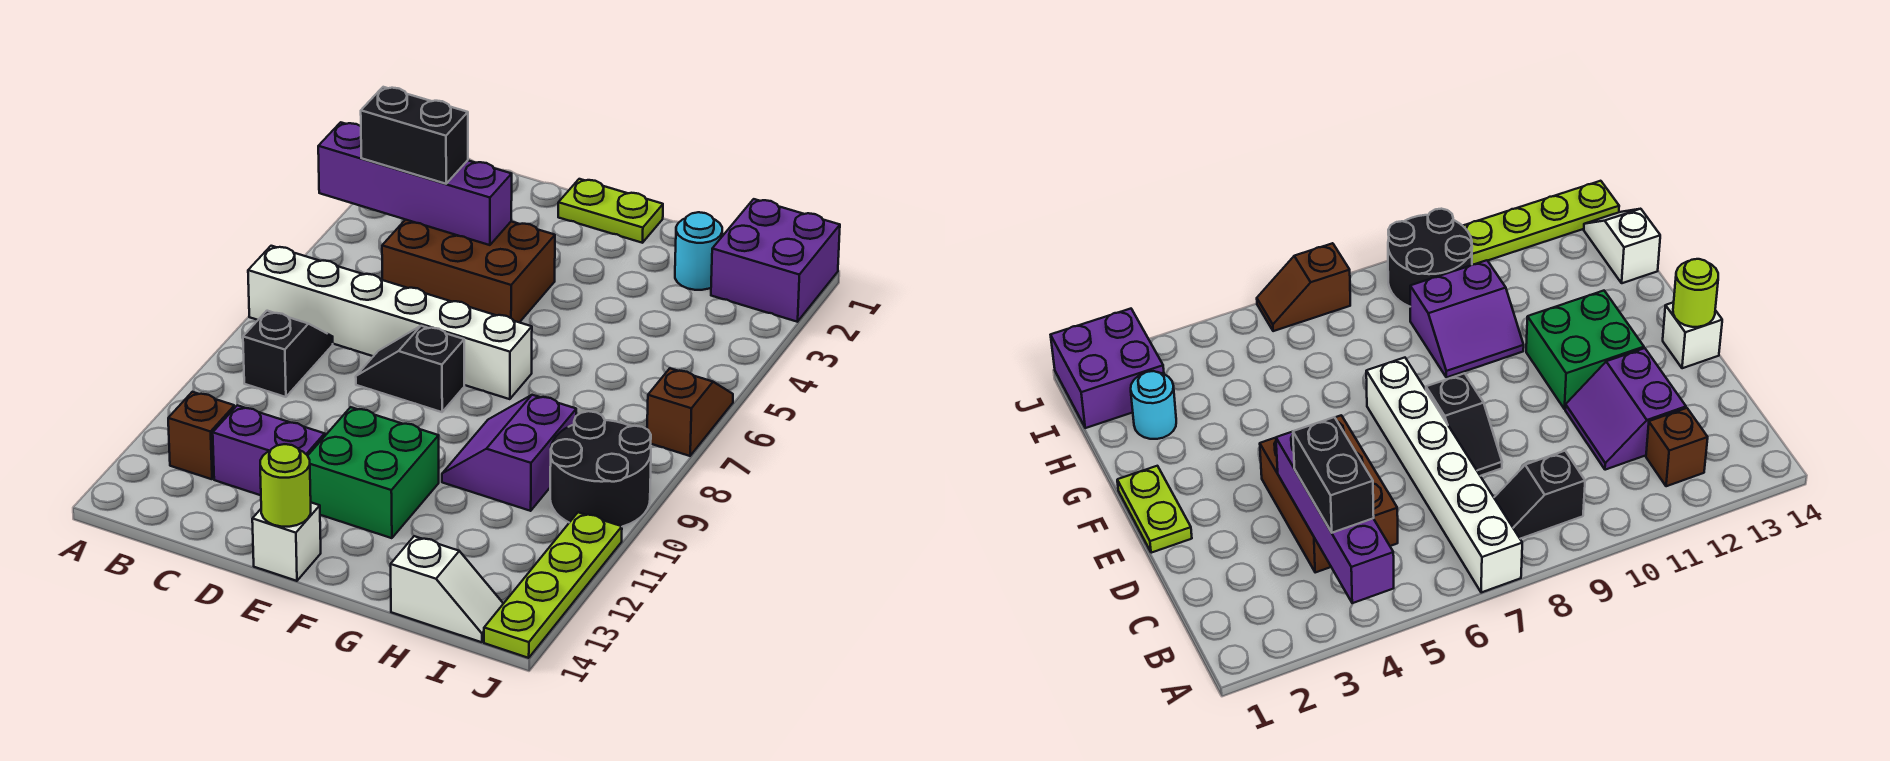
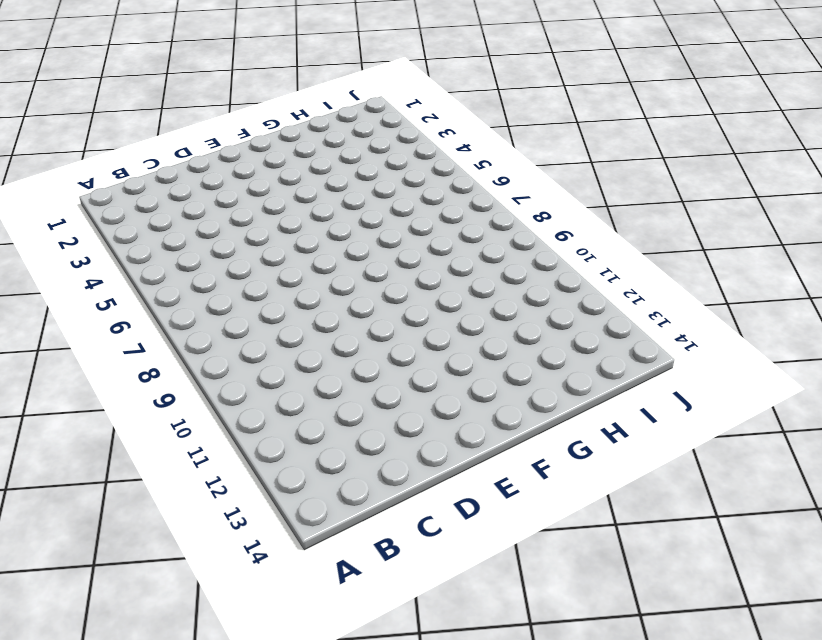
none -> white brick A7:F7 level 1
none -> black slope B8:B9 level 1 top 9
none -> brown brick B12 level 1

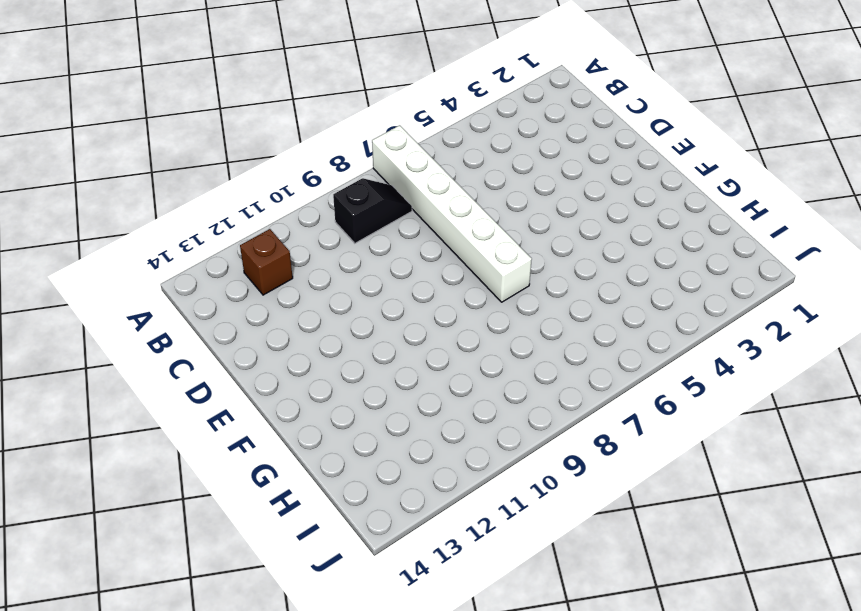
none -> brown brick C4:E5 level 1
none -> purple slope C11:D12 level 1 top 12
none -> black slope D8:E8 level 1 top E

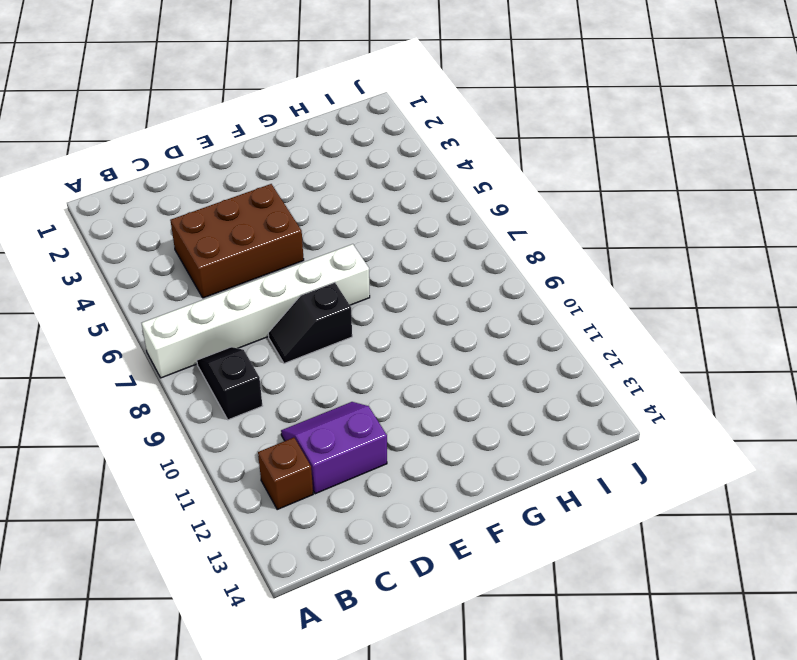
none -> lime plate E1:F1 level 1
none -> green brick E11:F12 level 1
none -> white brick E14 level 1

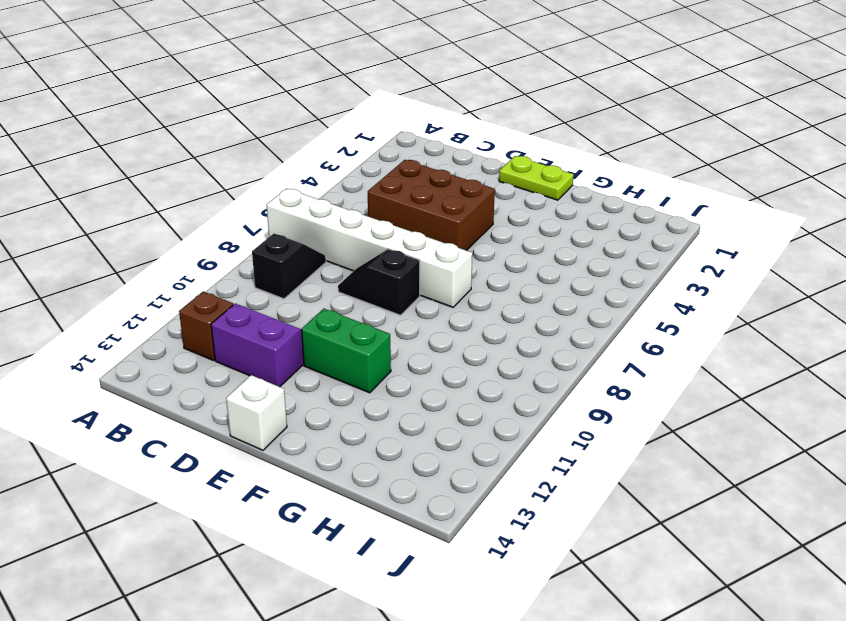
green brick E11:F11 level 1 -> green brick E11:F12 level 1
none -> purple slope G9:H10 level 1 top H
none -> cyan round brick H2 level 1
none -> white slope H14:I14 level 1 top H

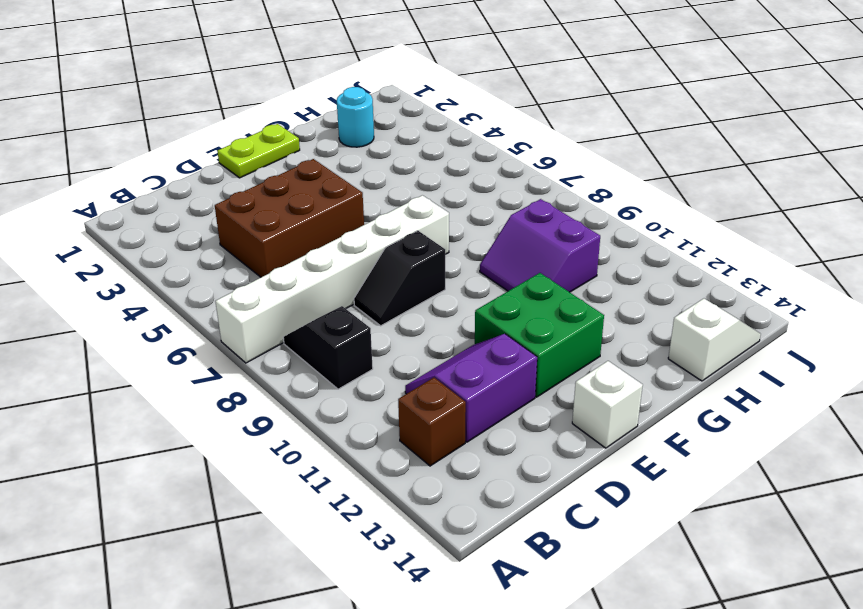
none -> purple brick I1:J2 level 1
none -> black round brick I9:J10 level 1
none -> brown slope J6:J7 level 1 top 7

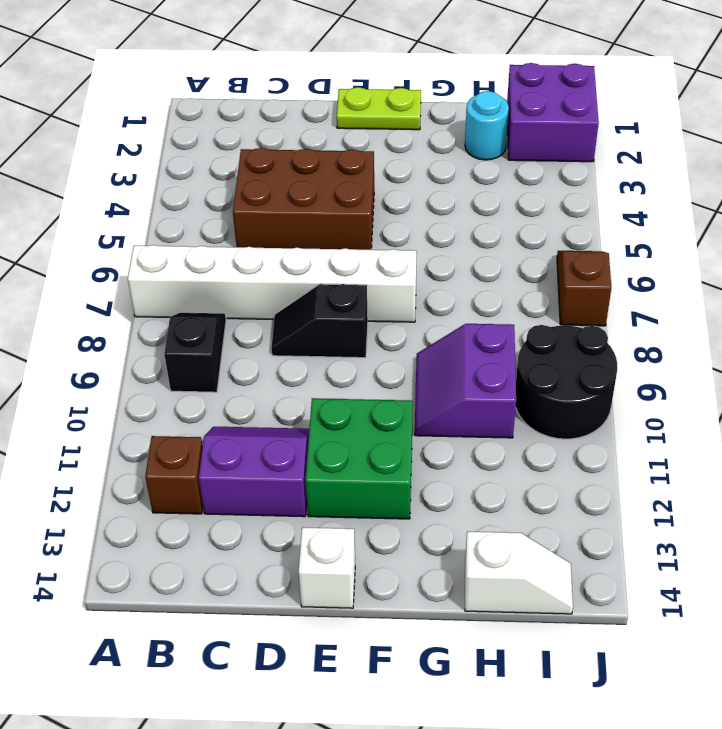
none -> lime plate J11:J14 level 1
none -> purple brick A4:D4 level 2
none -> lime round brick E14 level 2

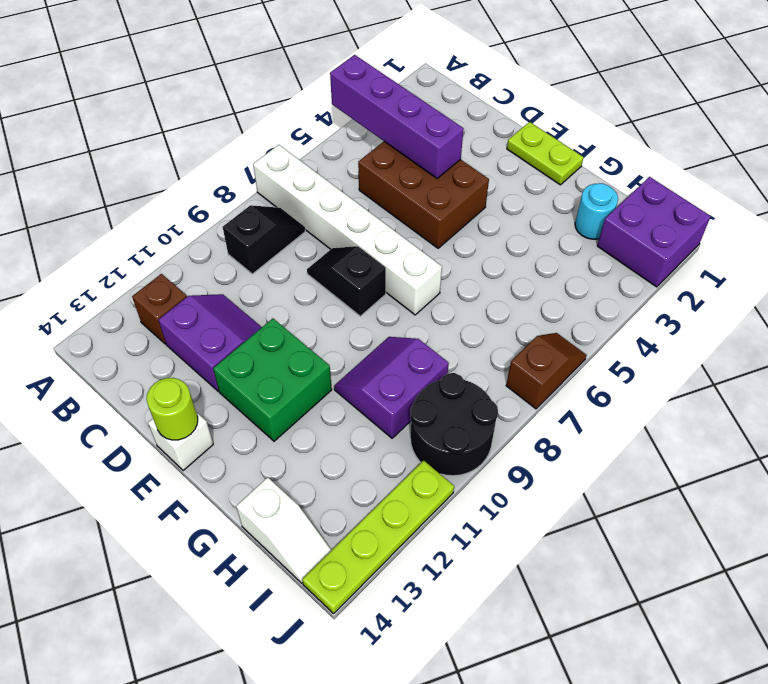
none -> black brick B4:C4 level 3

